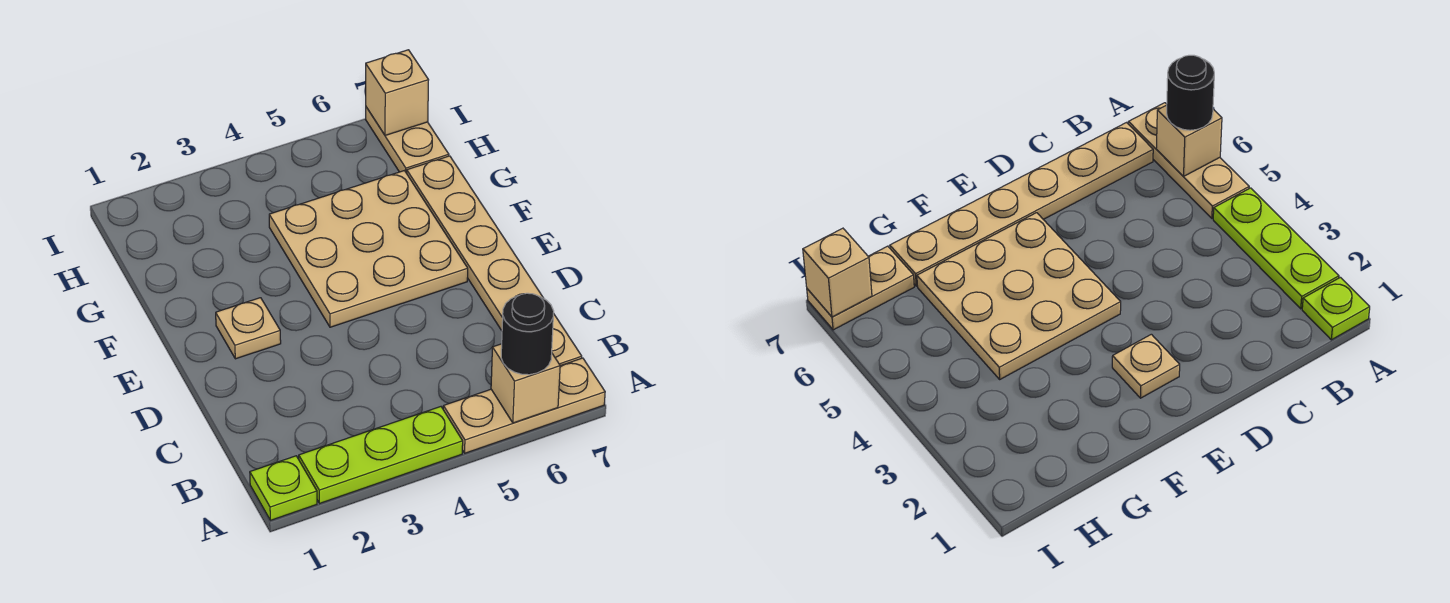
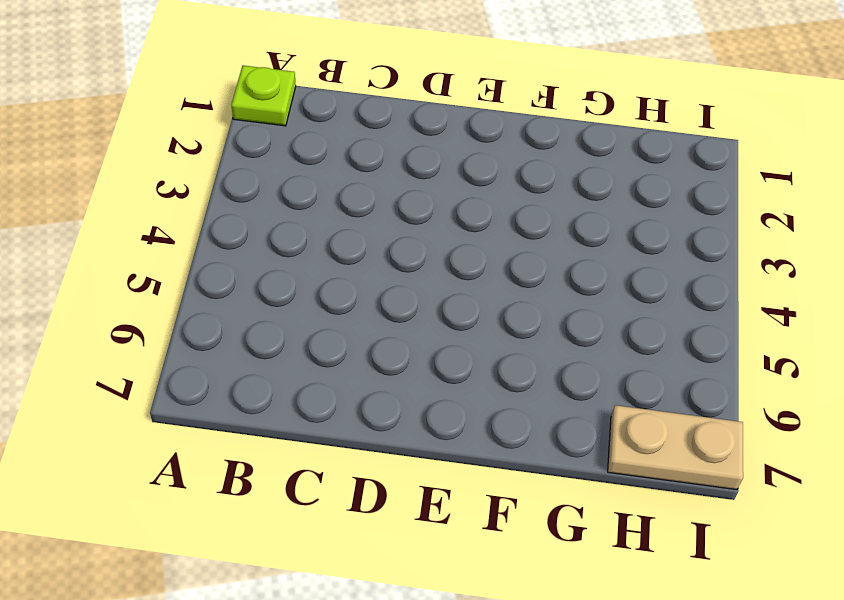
none -> lime plate A2:A4 level 1
none -> tan plate A5:A7 level 1

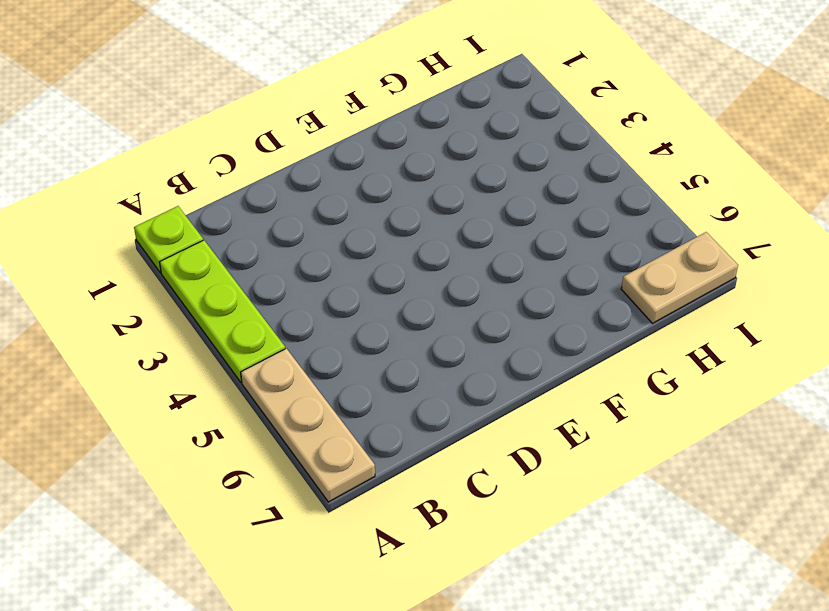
none -> tan plate B7:G7 level 1
none -> tan plate E2 level 1

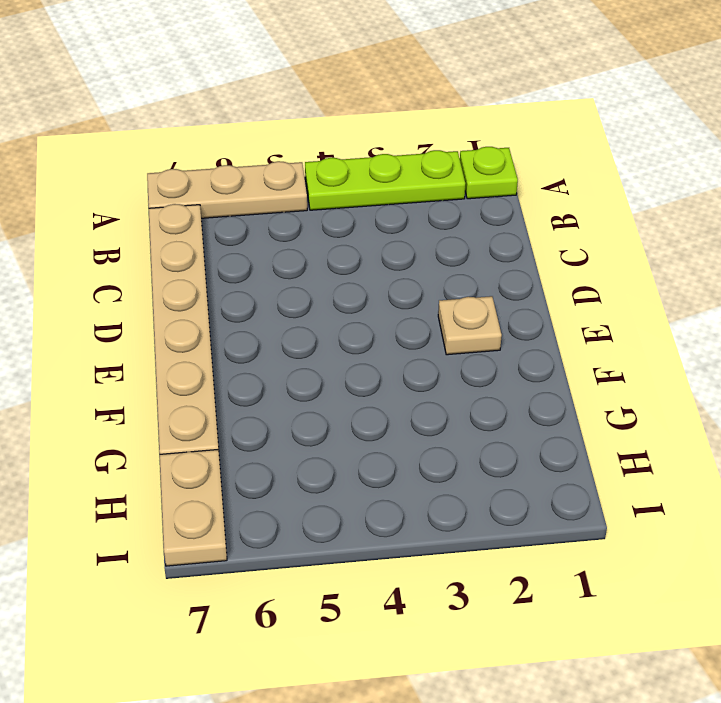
none -> tan plate E4:G6 level 1
none -> tan brick A6 level 2

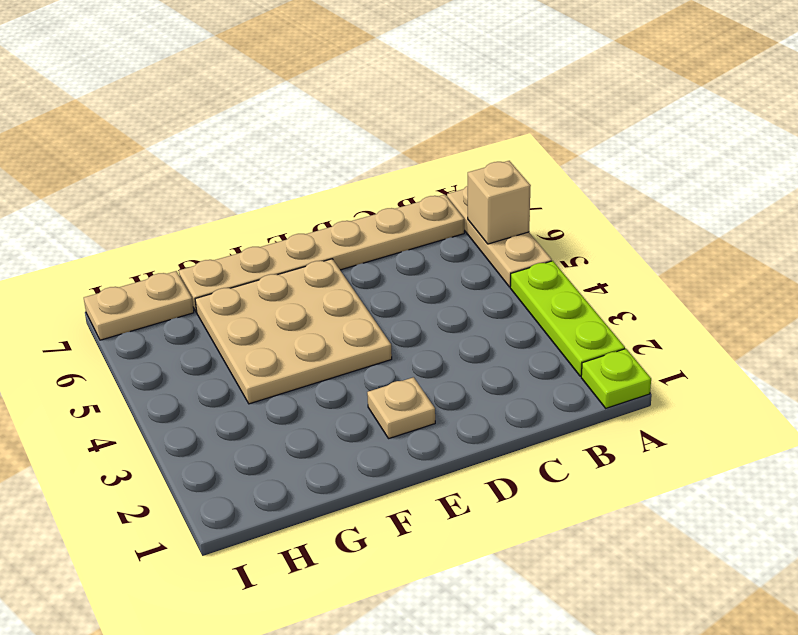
none -> tan brick I7 level 2
none -> black round brick A6 level 3

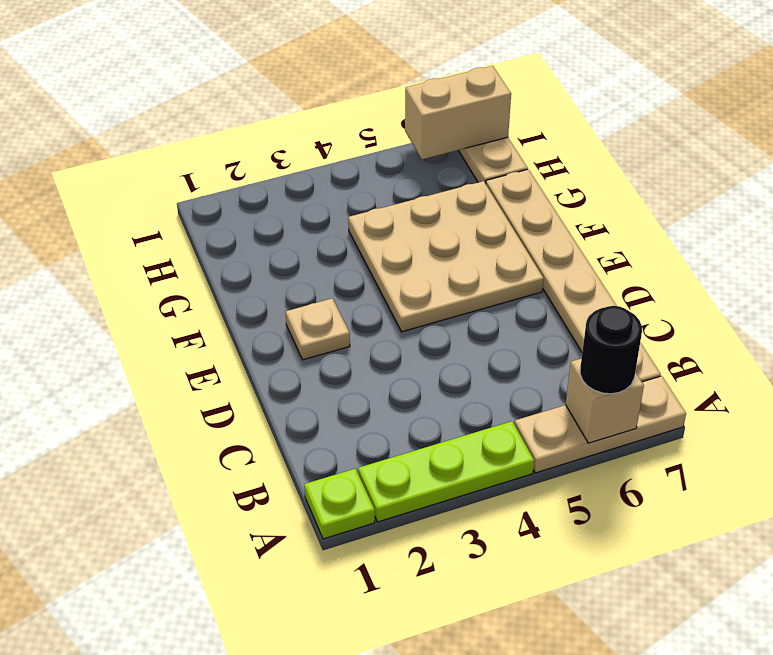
tan brick I6:I7 level 2 -> tan brick I7 level 2

